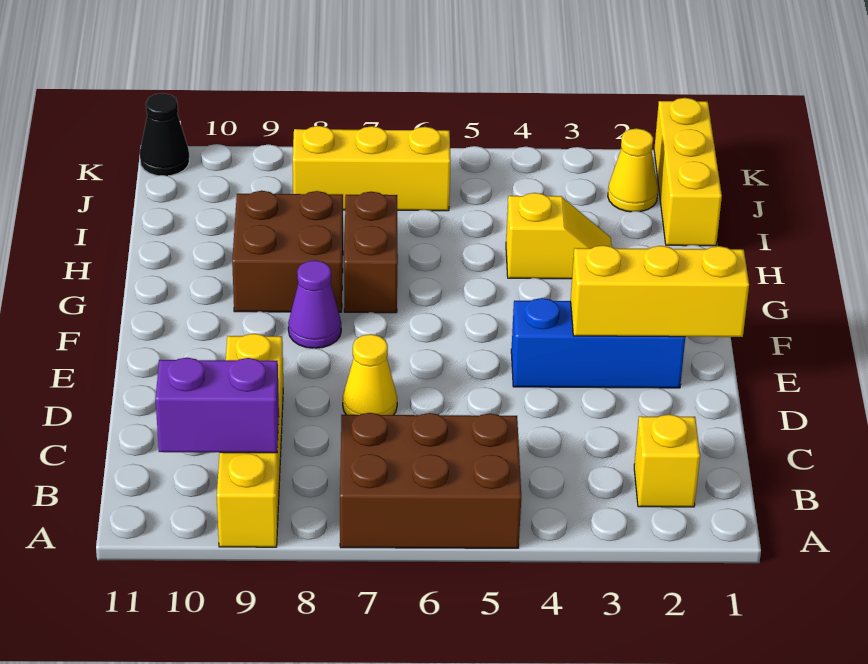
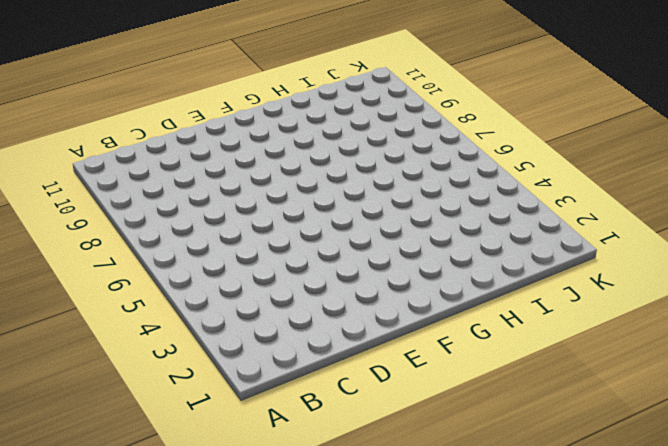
none -> brown brick A5:B7 level 1
none -> yellow brick A9:D9 level 1
none -> yellow brick B2 level 1

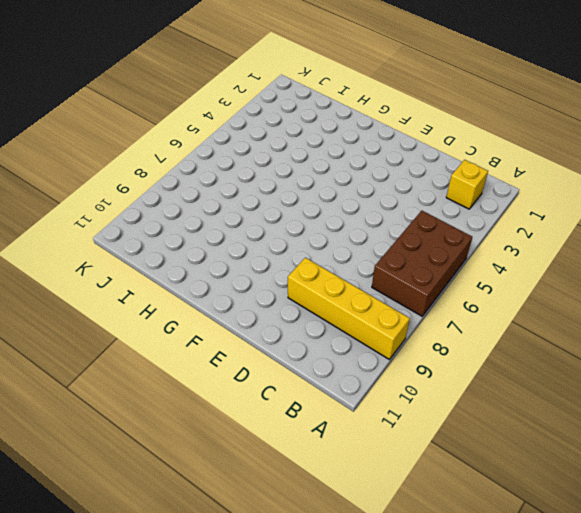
none -> yellow cone D7 level 1
none -> blue brick E2:E4 level 1
none -> purple cone F8 level 1

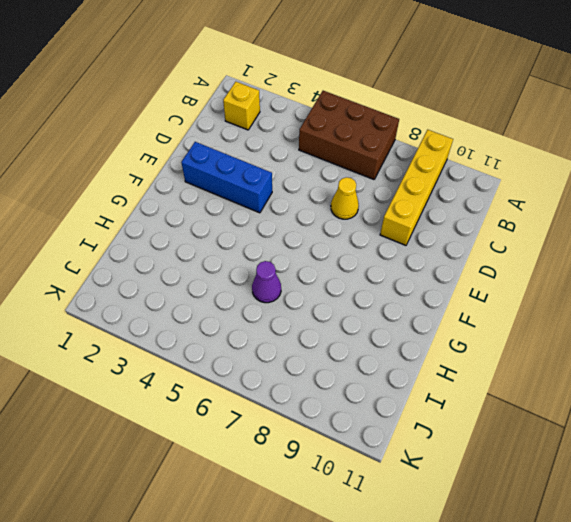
purple cone H6 level 1 -> purple cone F8 level 1
none -> brown brick G7:H7 level 1
none -> brown brick G8:H9 level 1
none -> yellow slope H3:H4 level 1 top 4

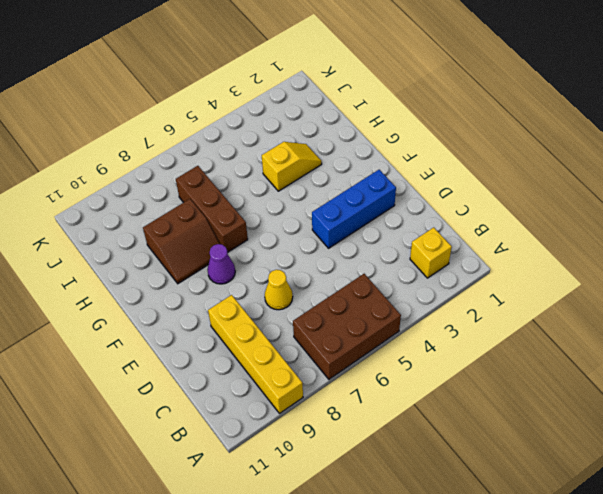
brown brick G7:I7 level 1 -> brown brick G7:H7 level 1
brown slope G8:H9 level 1 top H -> brown brick G8:H9 level 1
none -> yellow brick I1:K1 level 1
none -> yellow cone J2 level 1
none -> yellow brick J6:J8 level 1

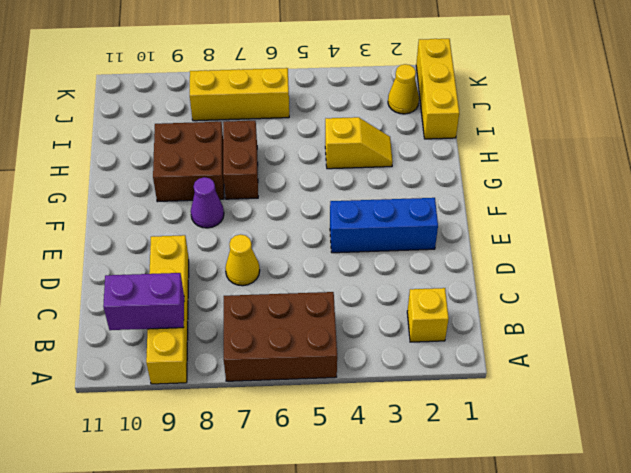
none -> black cone K11 level 1
none -> yellow brick E1:E3 level 2

